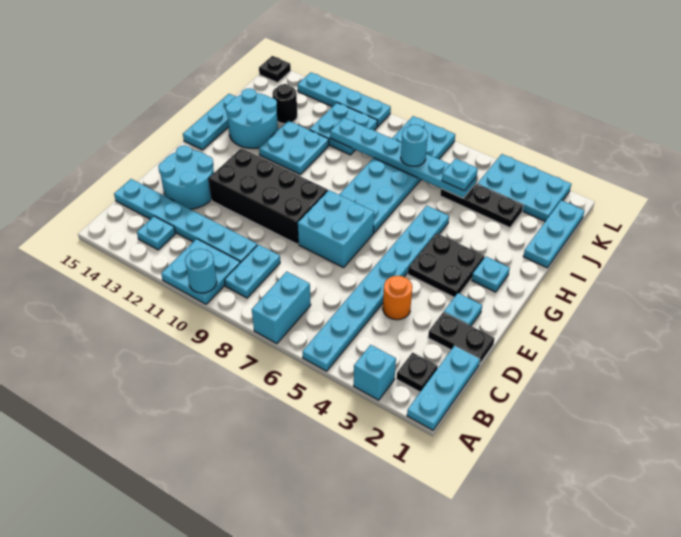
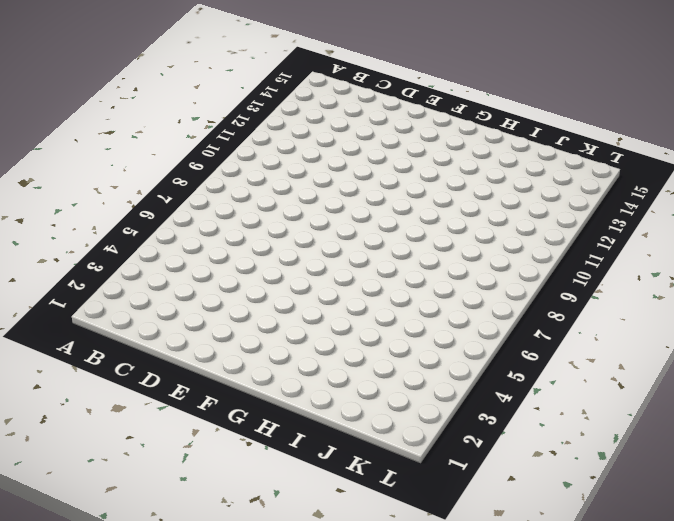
none -> cyan plate A1:C1 level 1
none -> cyan brick A3 level 1
none -> cyan plate A5:H5 level 1
none -> cyan brick A7:B7 level 1

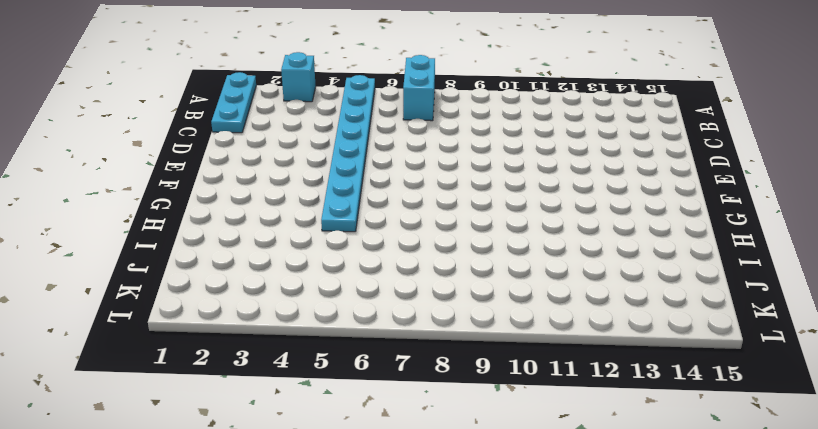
none -> cyan plate A10:B11 level 1
none -> black plate B2 level 1
none -> cyan plate B9:C9 level 1
none -> cyan plate B13 level 1

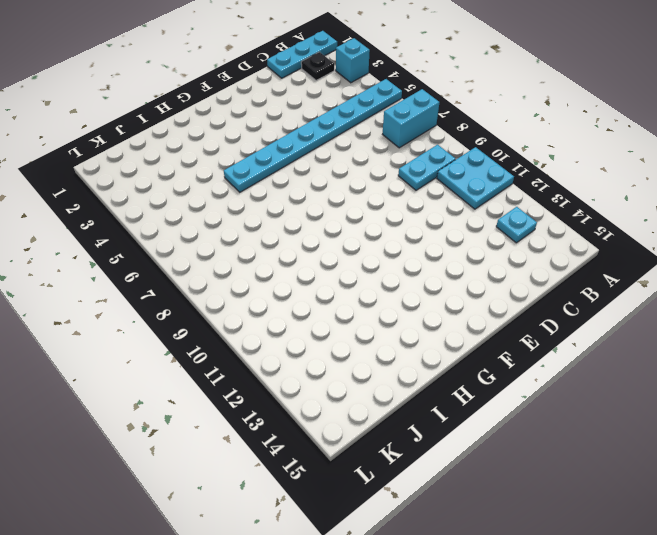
none -> cyan plate C10:C15 level 1
none -> black plate D1:D2 level 1
none -> orange round brick D4 level 1
none -> cyan round brick D13:E14 level 1

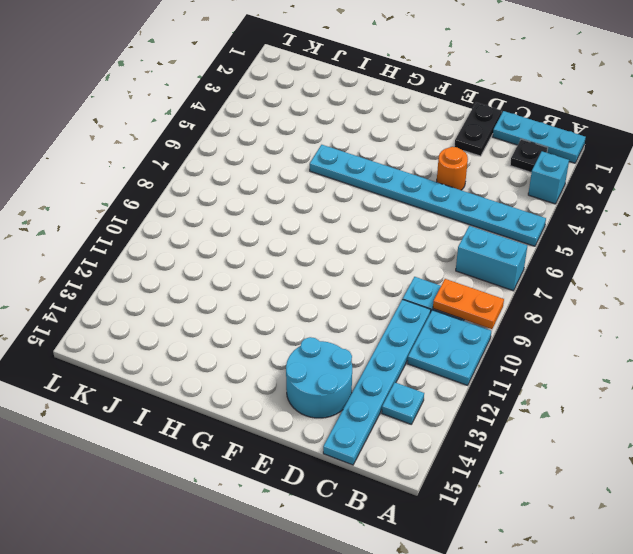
orange plate A9:B9 level 2 -> none
none -> cyan plate E2 level 1
none -> cyan brick E7:F8 level 1
none -> black brick E9:F12 level 1
none -> black plate F3:G4 level 1

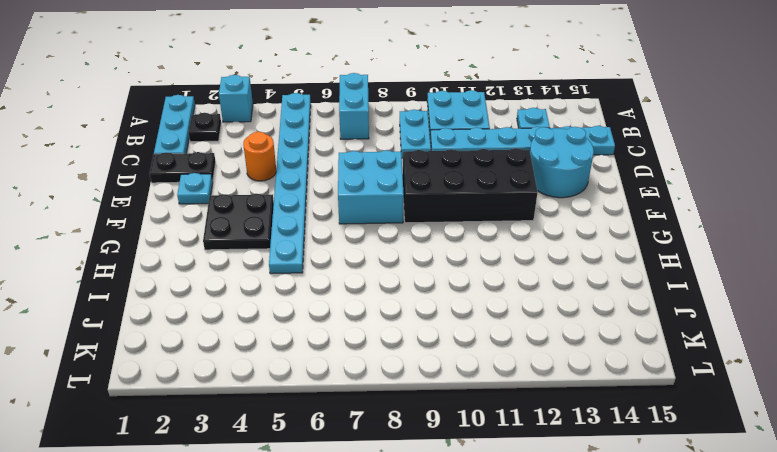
none -> cyan plate G2 level 1
none -> cyan plate G7:L8 level 1
none -> cyan plate G15:I15 level 1
none -> cyan plate H11:I12 level 1

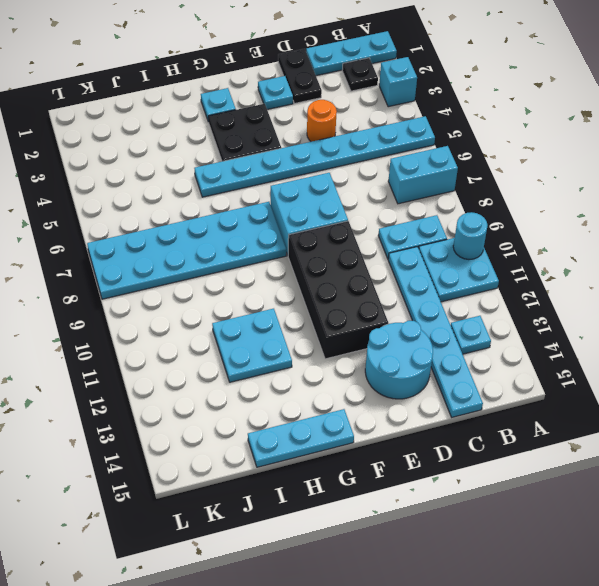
none -> cyan round brick H13:I14 level 1
none -> cyan plate I1:K1 level 1
none -> black plate J3:J5 level 1
none -> cyan plate J10:K11 level 1

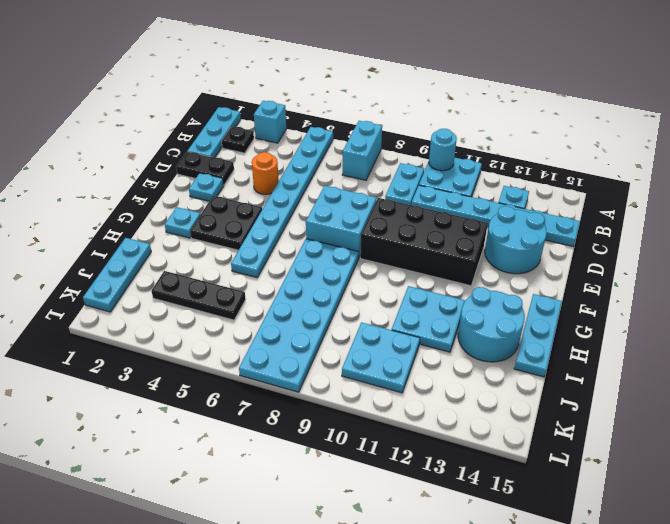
none -> black round brick J13 level 1
none -> cyan plate K2:L4 level 1
none -> cyan plate L10:L13 level 1
none -> black plate L15 level 1

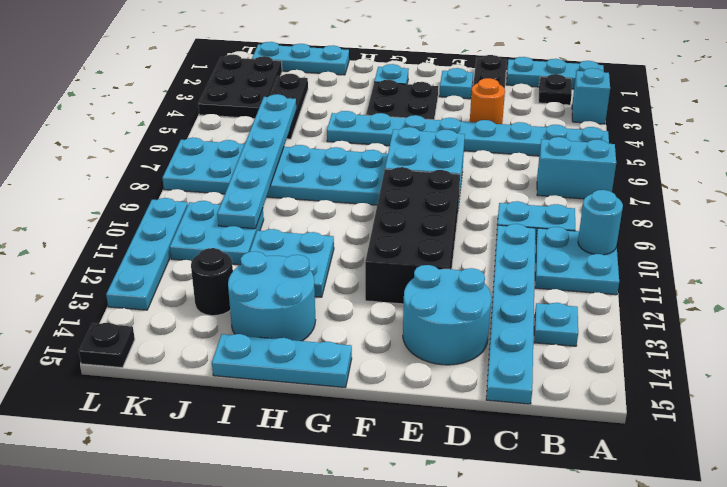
black plate K2:L4 level 1 -> cyan plate K2:L4 level 1
none -> cyan plate J5 level 3
none -> cyan round brick J7 level 3

